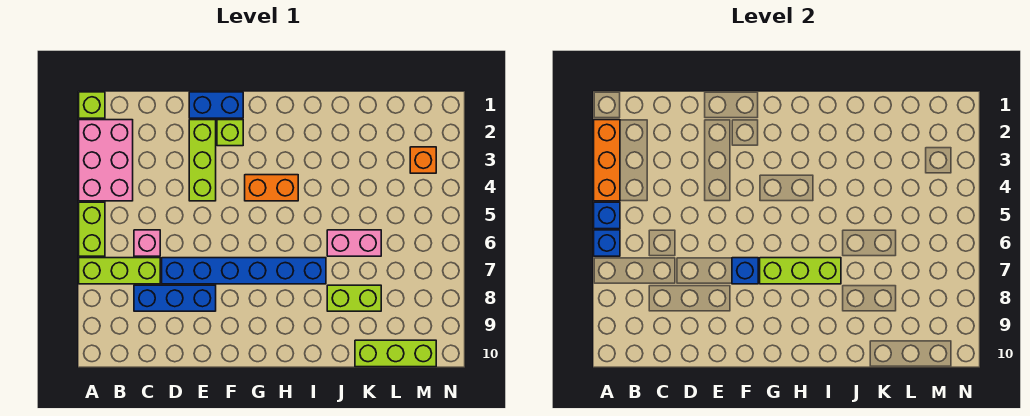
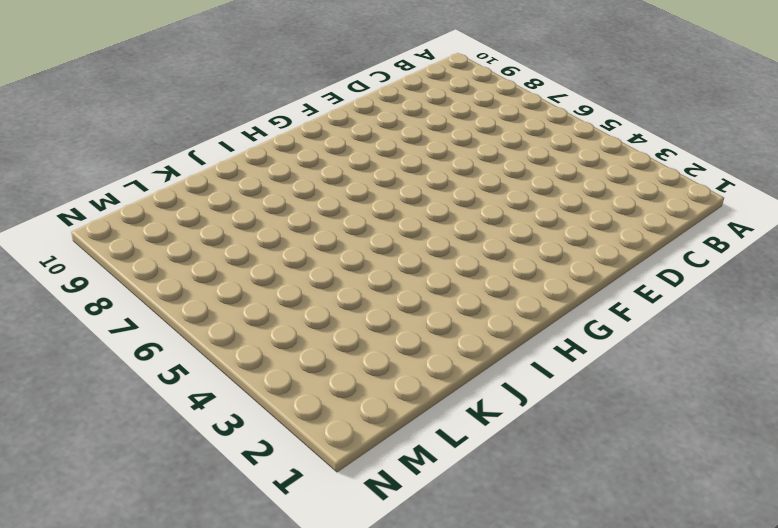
none -> lime brick A1 level 1
none -> pink brick A2:B4 level 1
none -> lime brick A5:A6 level 1

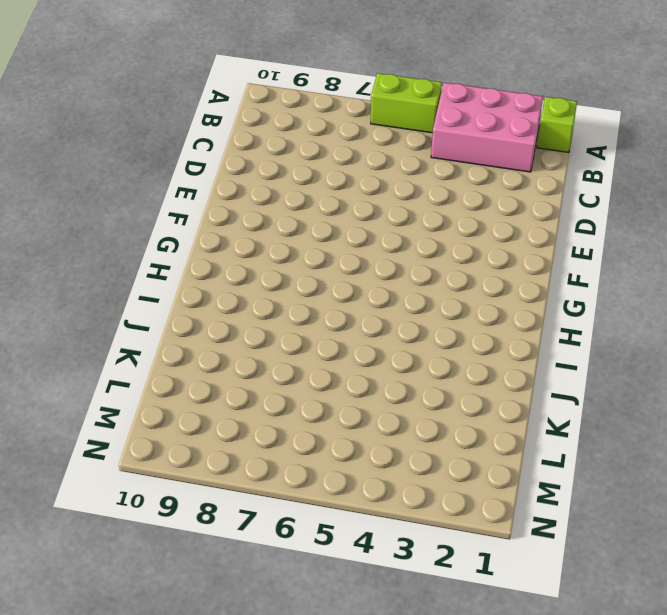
none -> lime brick A7:C7 level 1
none -> pink brick C6 level 1
none -> blue brick C8:E8 level 1

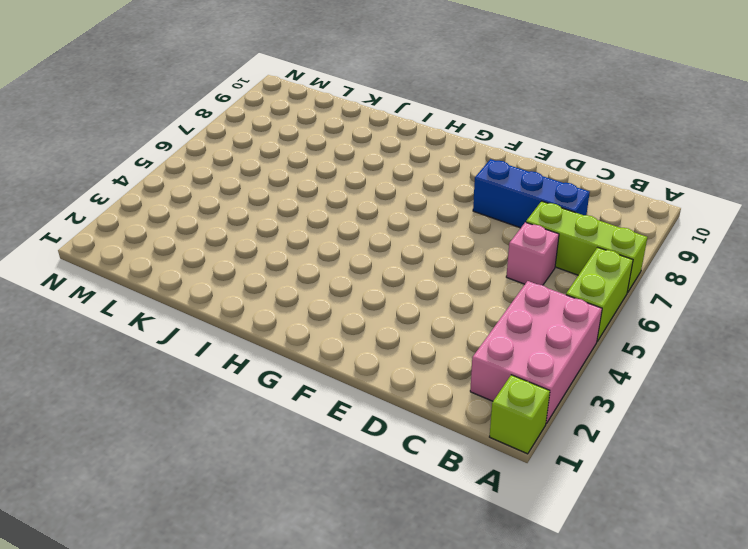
none -> blue brick D7:I7 level 1
none -> blue brick E1:F1 level 1
none -> lime brick E2:E4 level 1

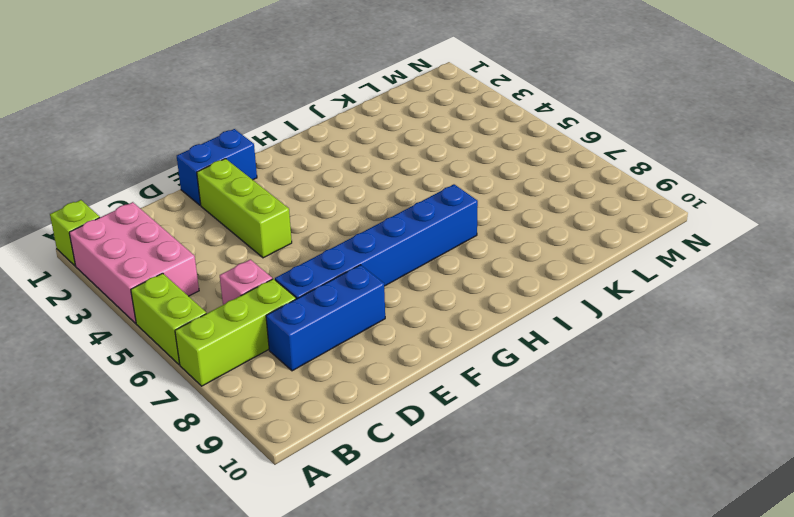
none -> lime brick F2 level 1
none -> orange brick G4:H4 level 1
none -> pink brick J6:K6 level 1

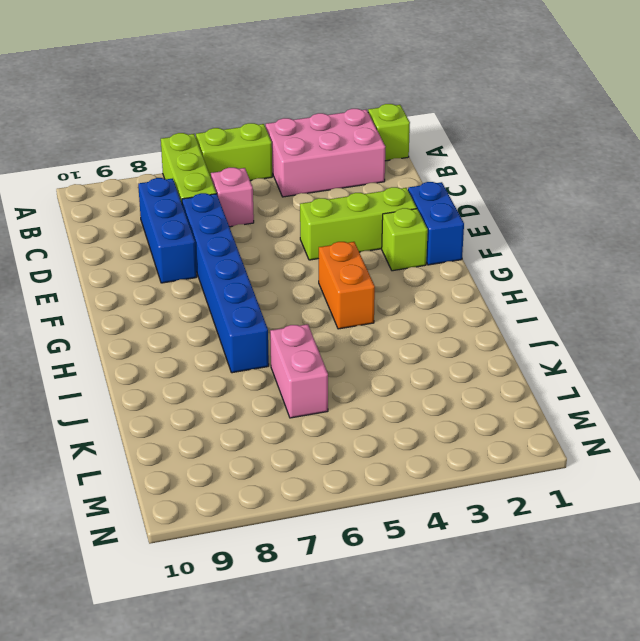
none -> lime brick J8:K8 level 1
none -> lime brick K10:M10 level 1
none -> orange brick M3 level 1

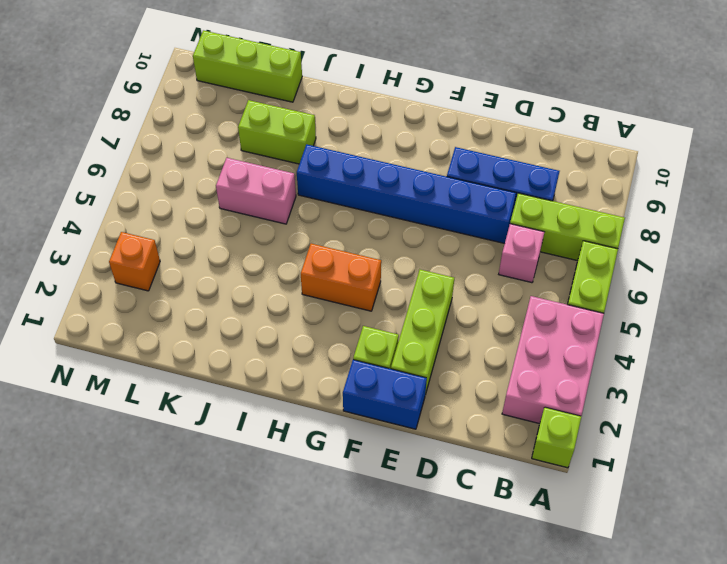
none -> orange brick A2:A4 level 2
none -> blue brick A5 level 2
none -> blue brick A6 level 2

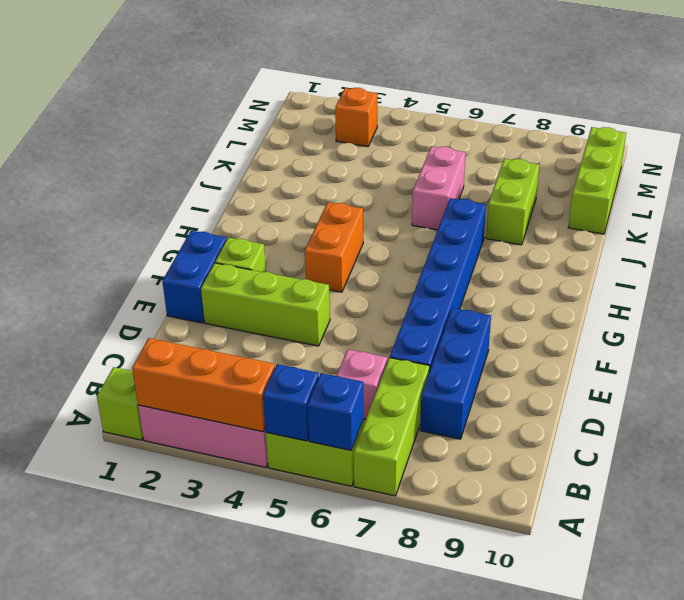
none -> blue brick F7 level 2
none -> lime brick G7:I7 level 2

